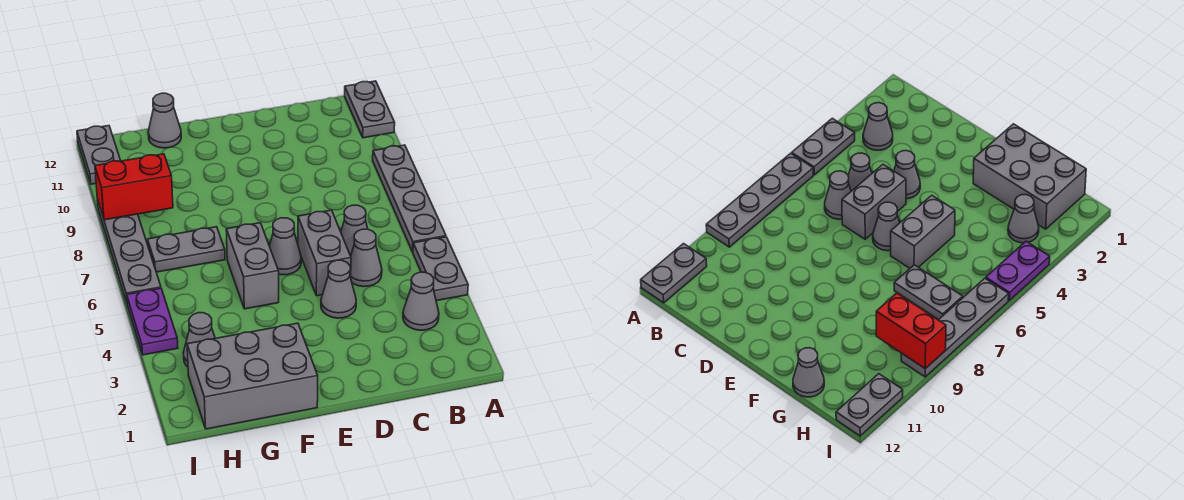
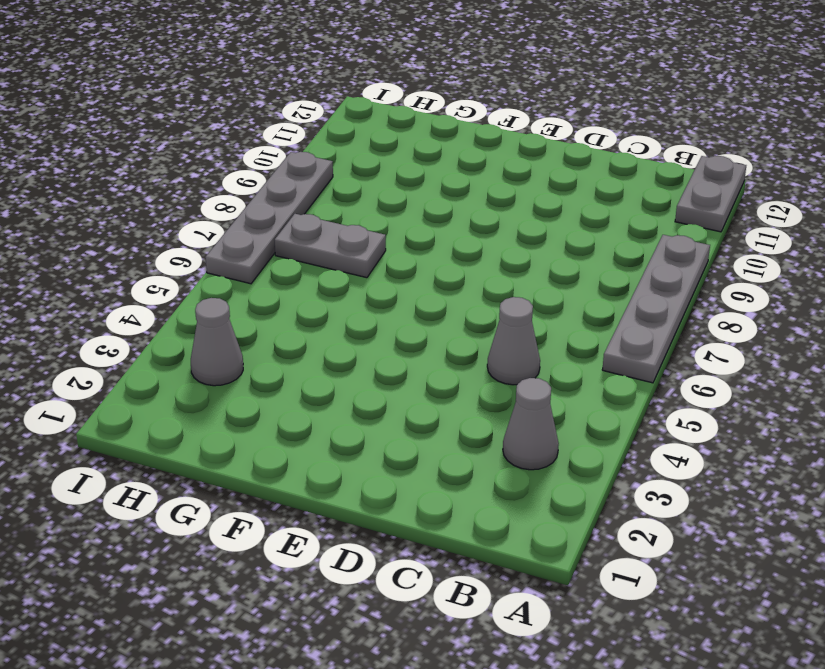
none -> grey plate A4:A5 level 1
none -> grey cone C6 level 1
none -> grey cone D4 level 1

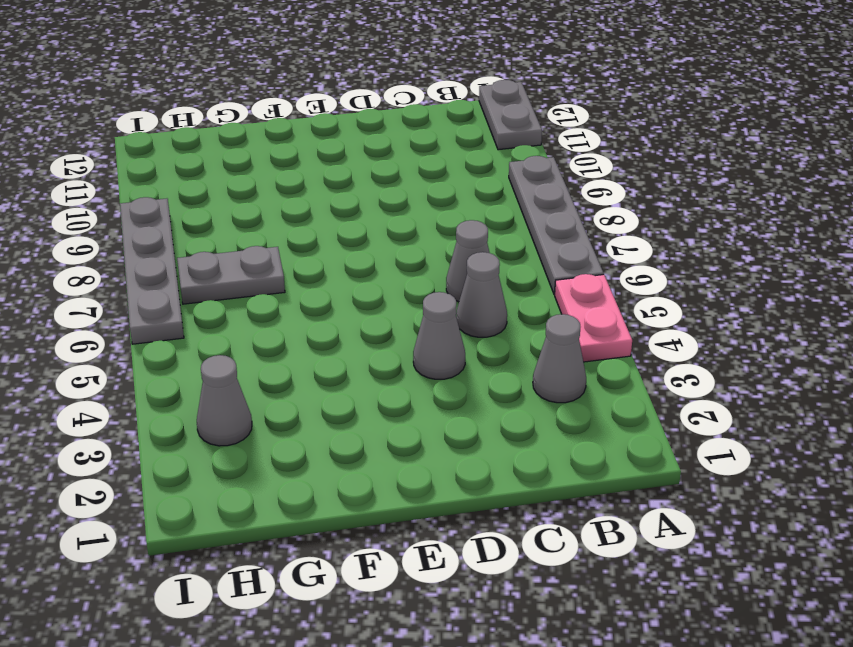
pink plate A4:A5 level 1 -> grey plate A4:A5 level 1
none -> grey brick D5:D6 level 1
none -> grey cone E6 level 1
none -> grey brick F1:H2 level 1

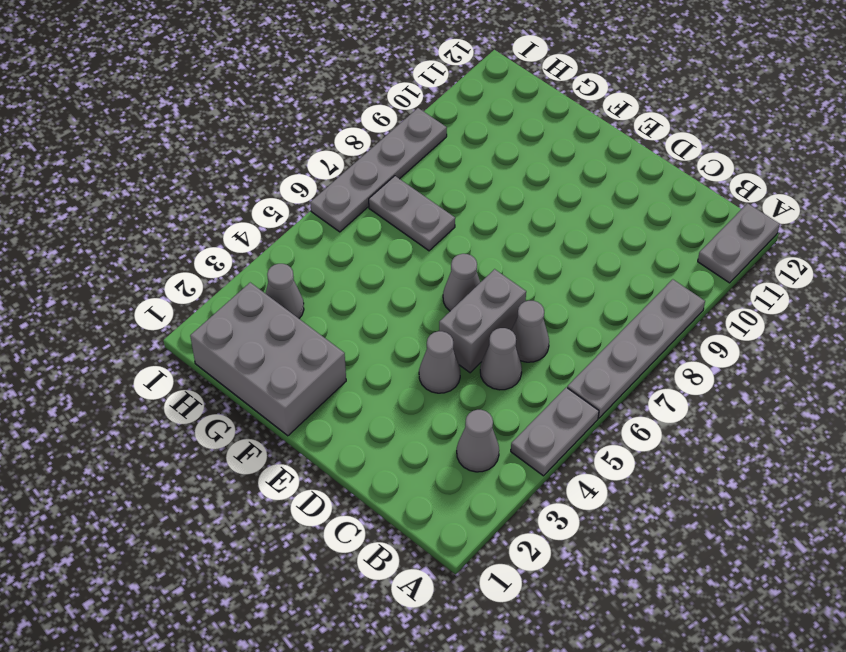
none -> grey brick F5:F6 level 1
none -> grey cone G12 level 1
none -> purple plate I4:I5 level 1

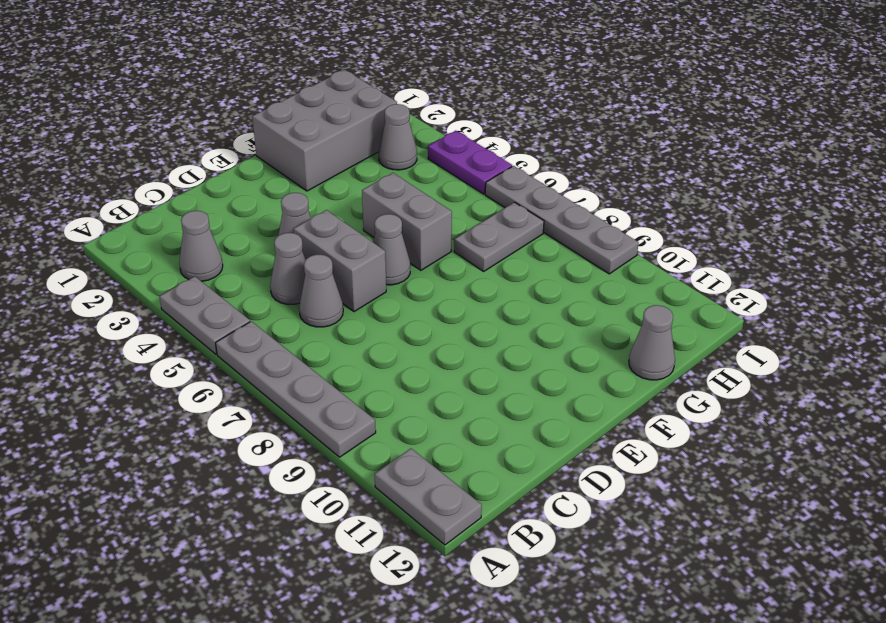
none -> grey plate I11:I12 level 1
none -> red brick H9:I9 level 2

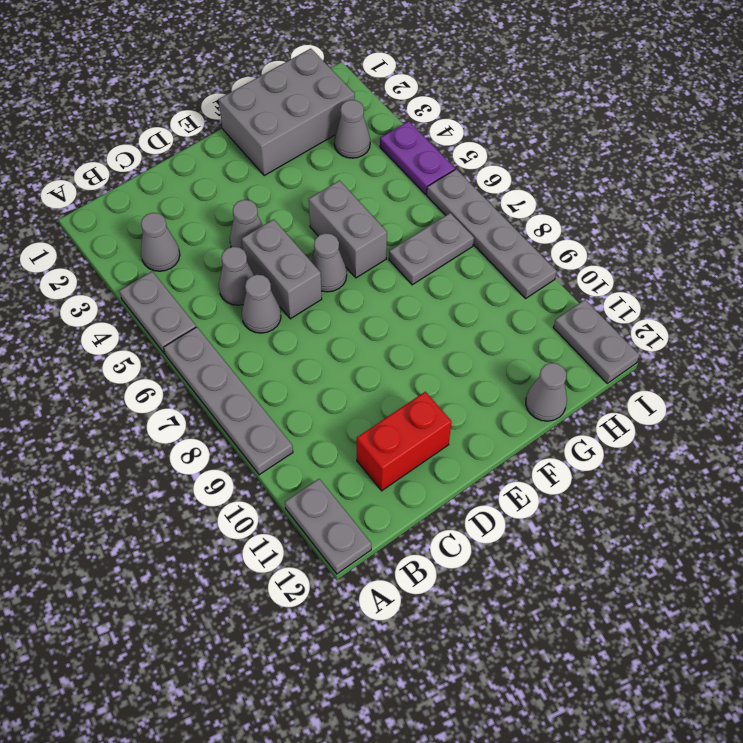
red brick C11:D11 level 1 -> red brick H9:I9 level 2

